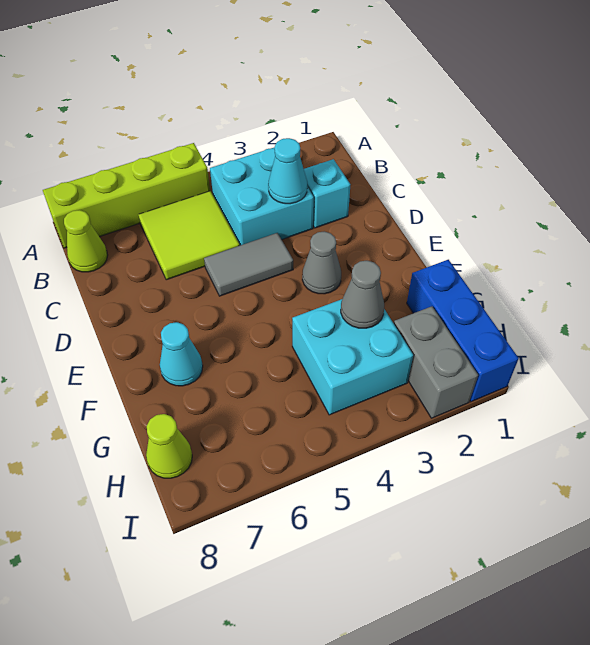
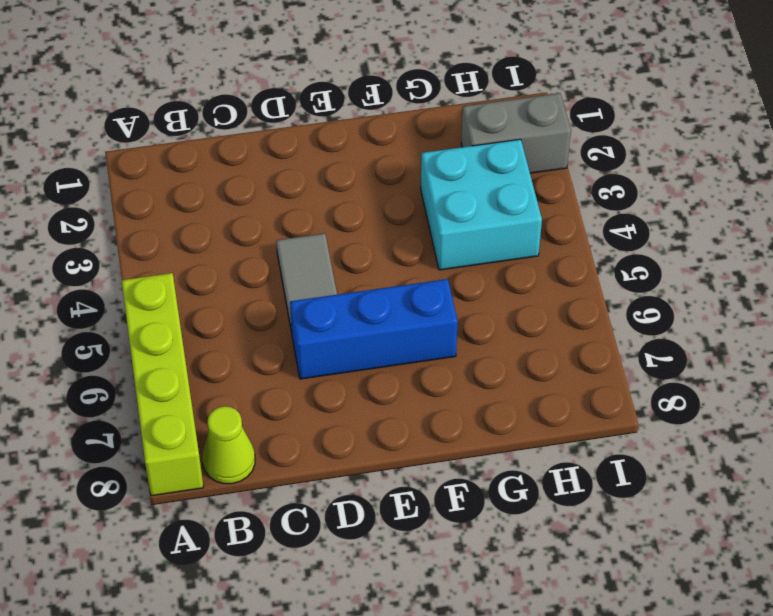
blue brick D6:F6 level 1 -> blue brick G1:I1 level 1
none -> cyan brick B3:C4 level 1
none -> lime tile B5:C6 level 1
none -> cyan brick C2 level 1

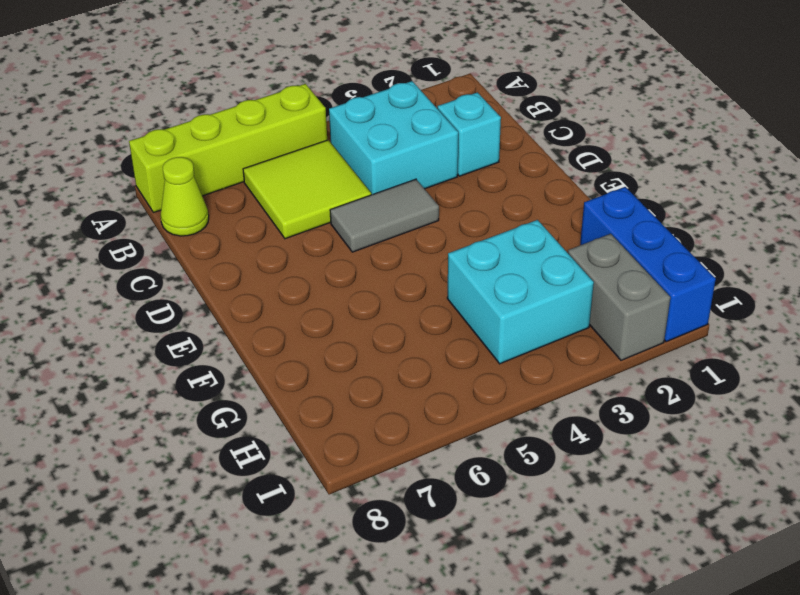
none -> grey cone E3 level 1
none -> cyan cone F7 level 1
none -> lime cone H8 level 1

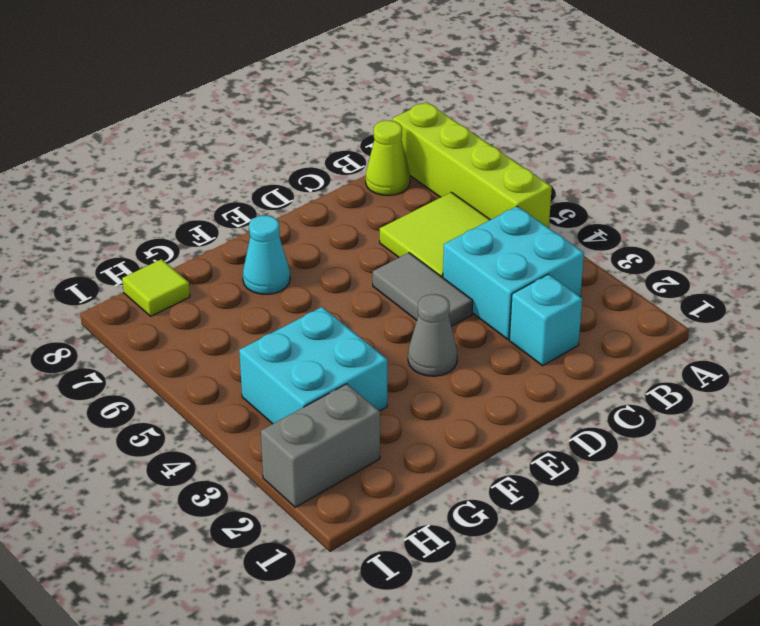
lime tile H8 level 1 -> lime cone H8 level 1
none -> blue brick G1:I1 level 1
none -> cyan cone C3 level 2
none -> grey cone G3 level 2

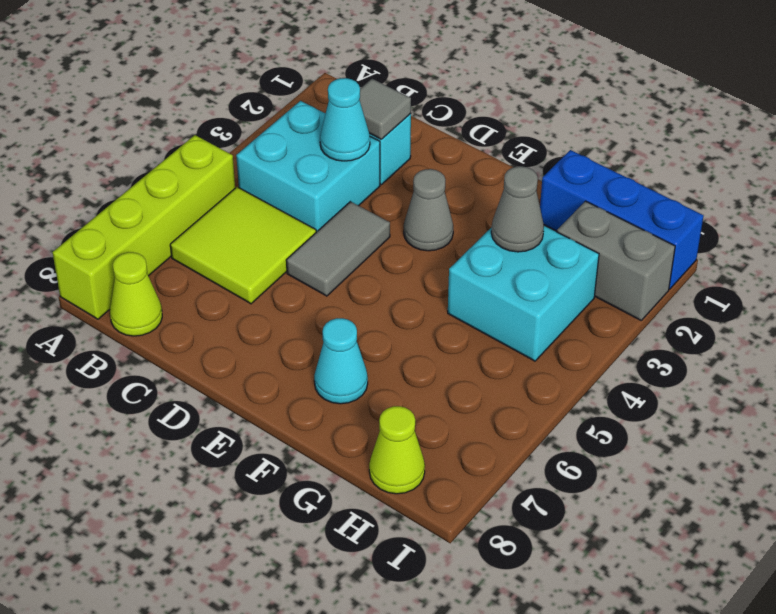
grey tile C2 level 2 -> none

